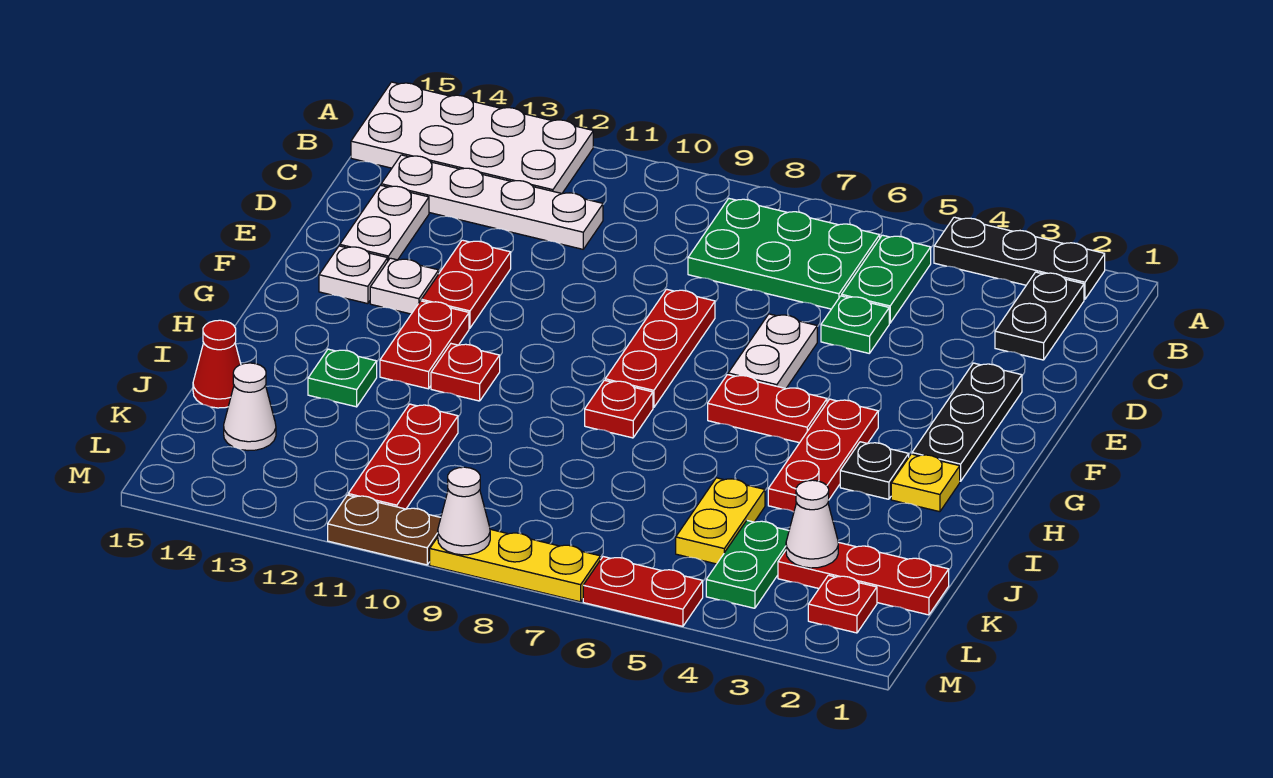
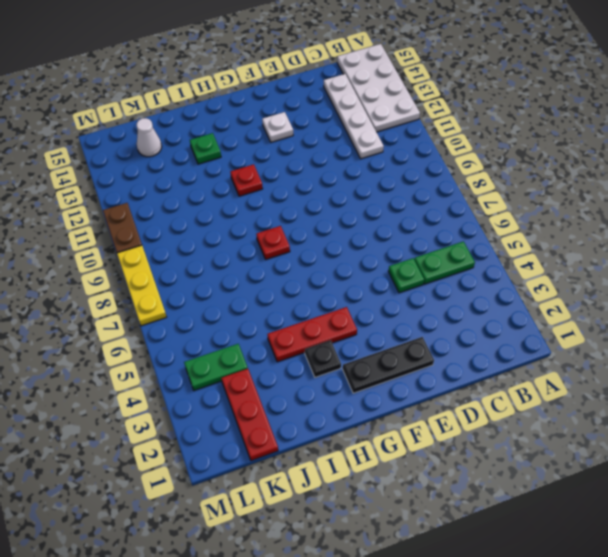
none -> black plate A2:A4 level 1
none -> black plate B2:C2 level 1
none -> green plate B6:C8 level 1
none -> white plate D14:E14 level 1

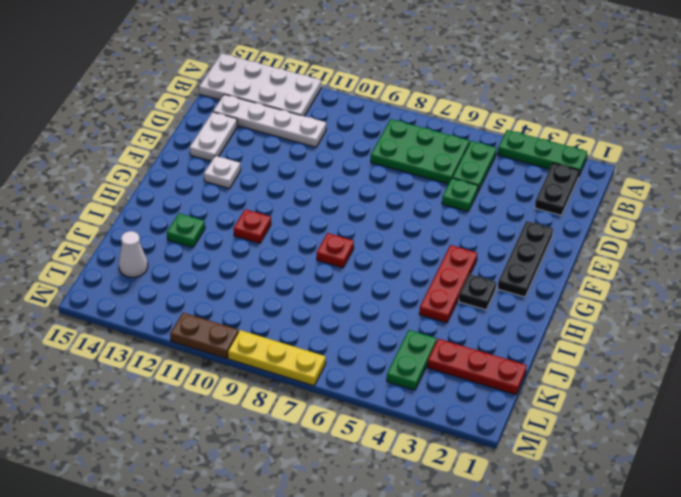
green plate A2:A4 level 1 -> black plate A2:A4 level 1
none -> white plate E6:F6 level 1
none -> red plate E8:G8 level 1
none -> red plate E12:F12 level 1
none -> white plate F14 level 1

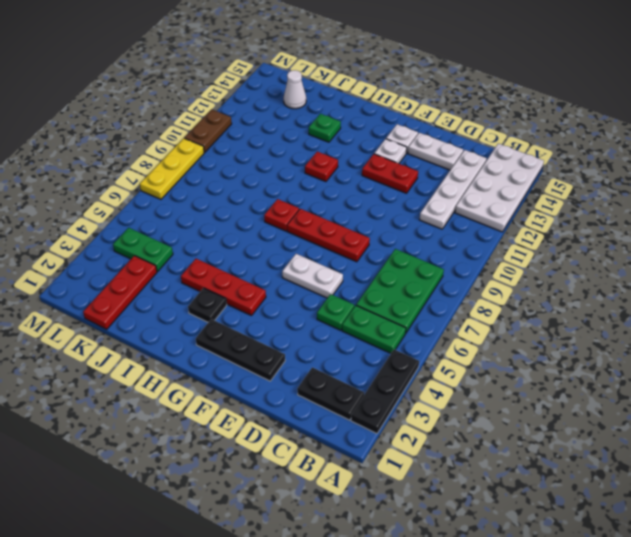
none -> red plate G5:G6 level 1
none -> red plate G12:H12 level 1
none -> yellow plate H2 level 1
none -> yellow plate J5:K5 level 1

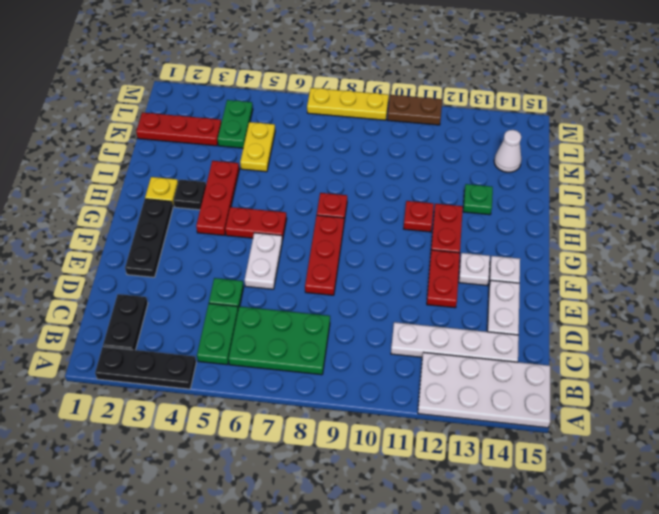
none -> red plate J11:L11 level 1
none -> red cone J15 level 1
none -> red plate L2 level 1
none -> red plate M5:M6 level 1

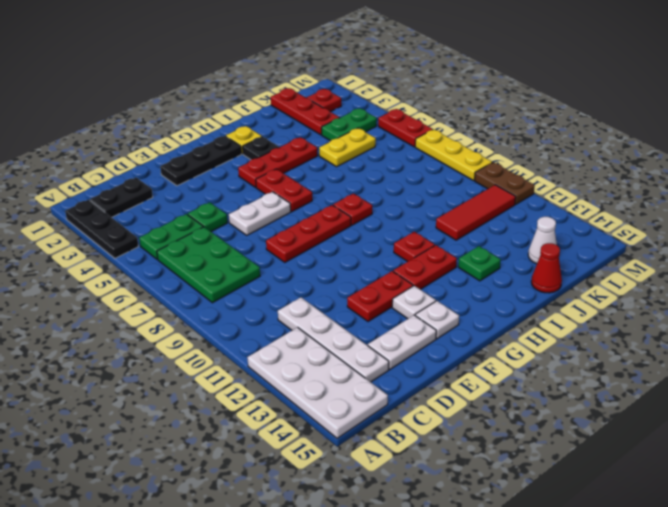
red tile J11:L11 level 1 -> red plate J11:L11 level 1
none -> white cone K3 level 2
none -> white cone M9 level 2

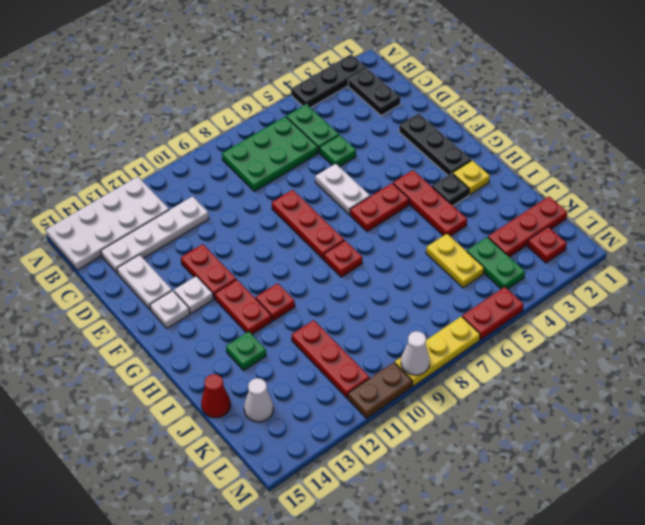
none -> white cone K3 level 2

